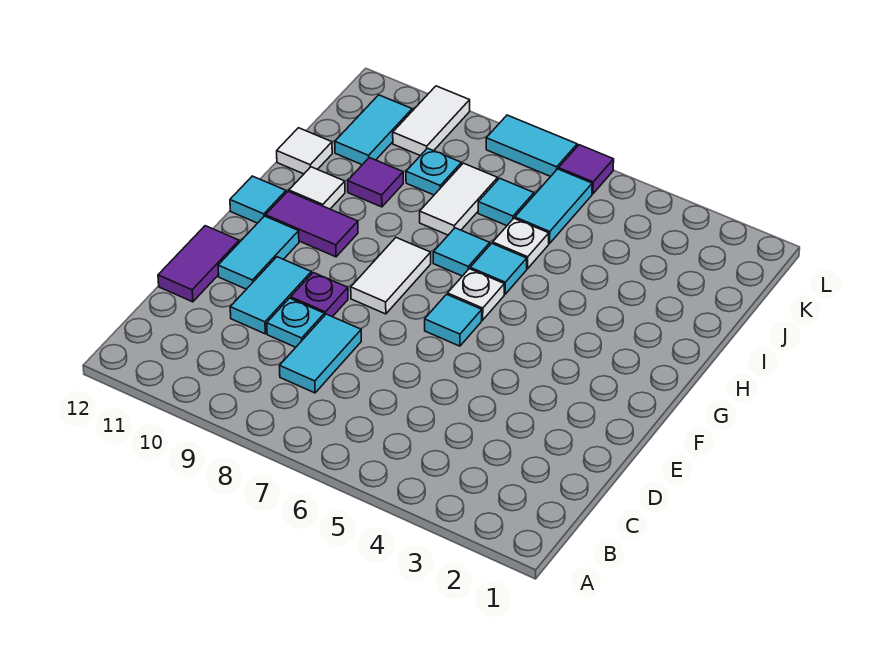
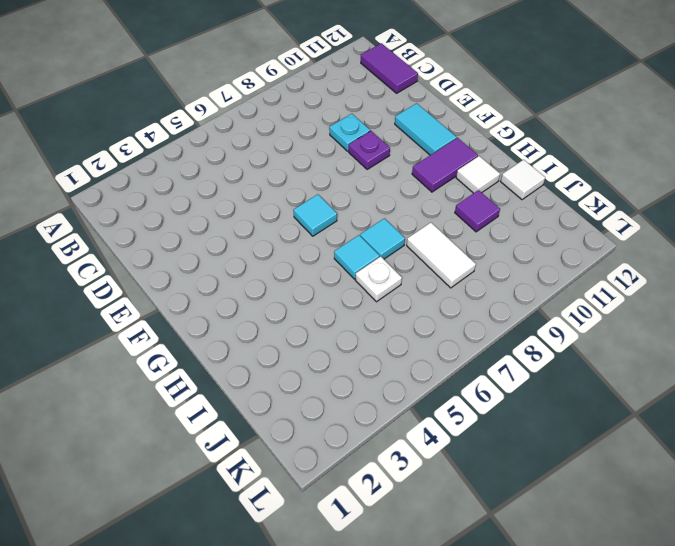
purple tile B12:C12 level 1 -> purple tile D12:E12 level 1
none -> cyan tile C8:D8 level 1
none -> cyan tile D10:E10 level 1
none -> white tile F8:G8 level 1

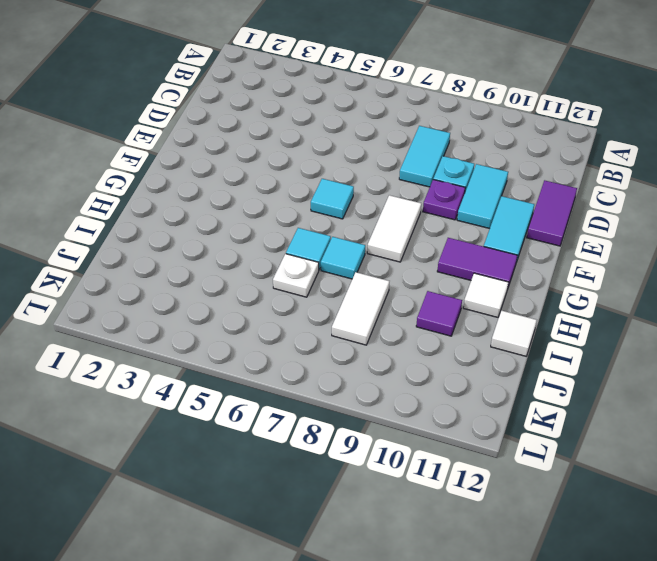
none -> white plate G6 level 1
none -> cyan tile G12 level 1
none -> cyan tile J6:K6 level 1

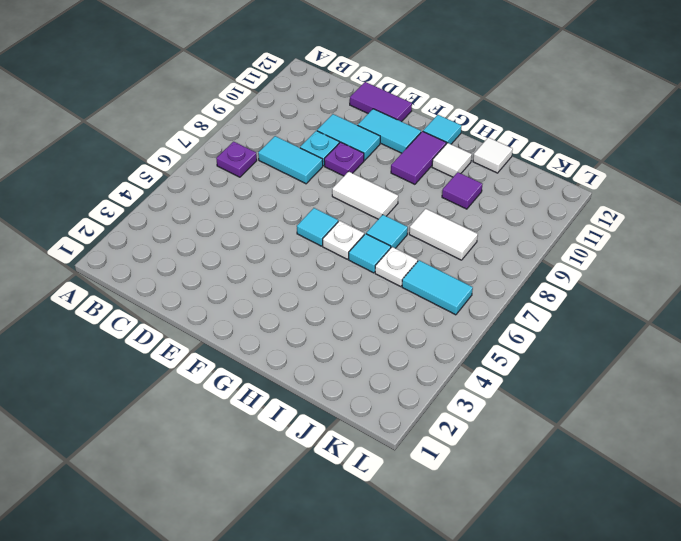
purple plate B7 level 1 -> none
none -> cyan tile J7 level 1
none -> cyan plate J9 level 1
none -> cyan tile J11:K11 level 1

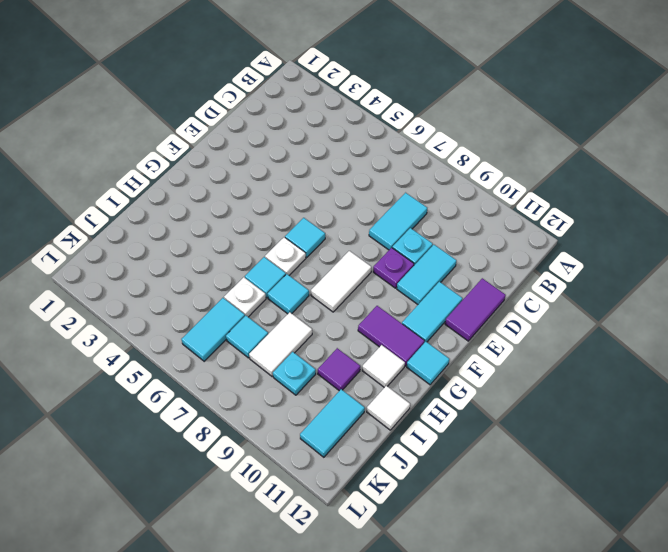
none -> white tile K10:L10 level 1
none -> purple tile L6 level 1
none -> cyan tile L7:L8 level 1

